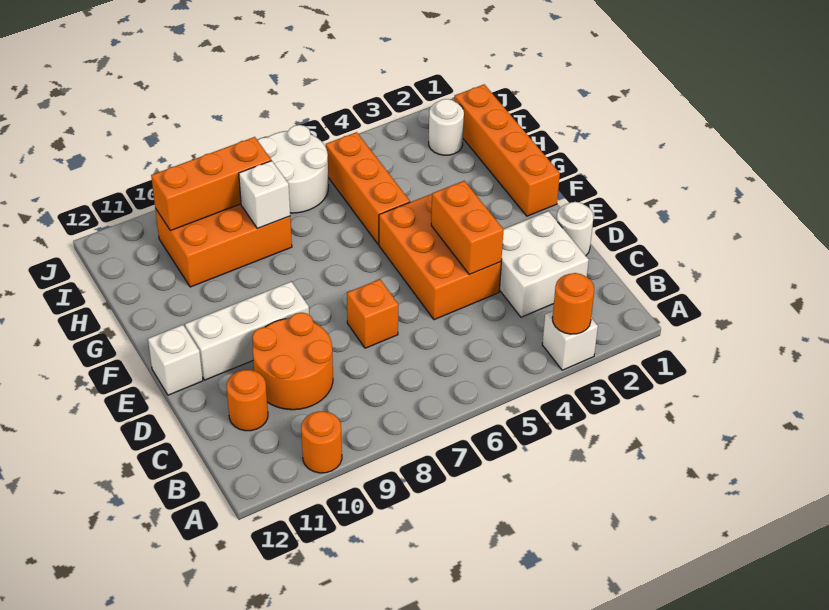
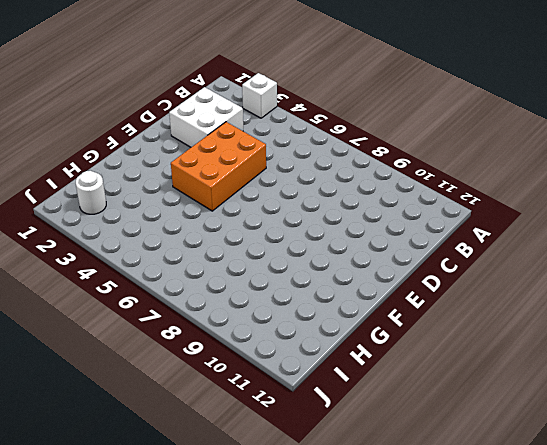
none -> orange round brick A10 level 1
none -> orange round brick C9:D10 level 1
none -> orange round brick C11 level 1

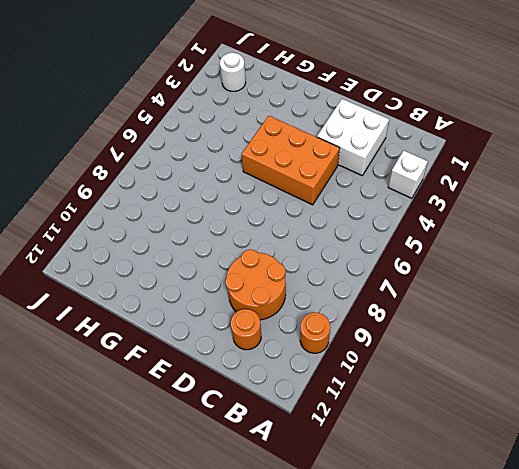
none -> white round brick D1 level 1
none -> orange brick D7 level 1
none -> white brick E9:E11 level 1

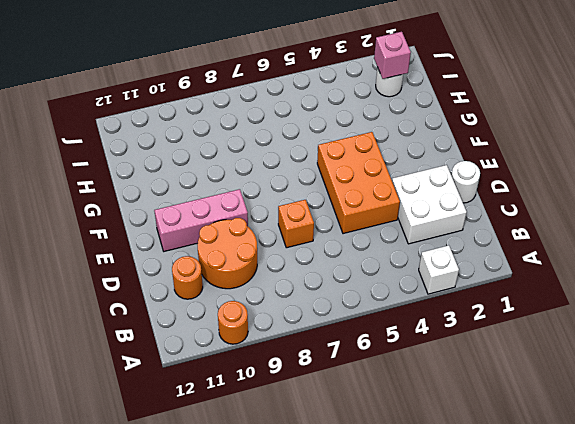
pink brick E9:E11 level 1 -> white brick E9:E11 level 1
pink brick I2 level 2 -> none
none -> white brick E12 level 1
none -> orange brick F1:I1 level 1
none -> orange brick G5:I5 level 1

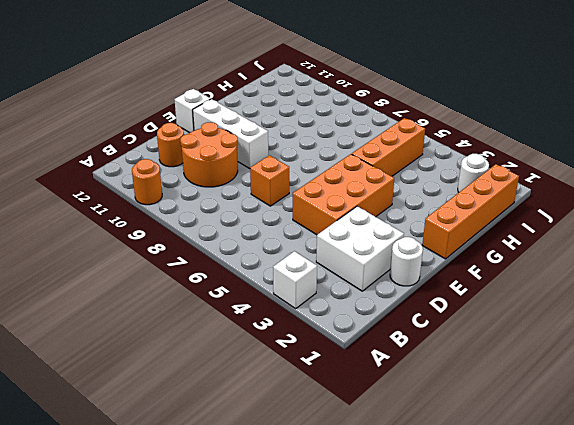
none -> orange brick H8:I10 level 1
none -> white round brick I6:J7 level 1
none -> orange round brick A3 level 2

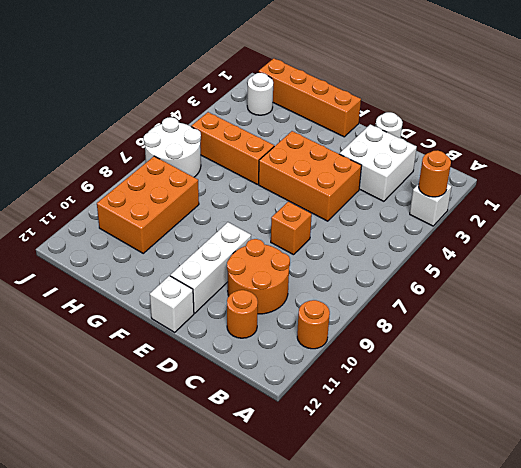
none -> orange brick D4:E4 level 2
none -> white brick H8 level 2
none -> orange brick I8:I10 level 2

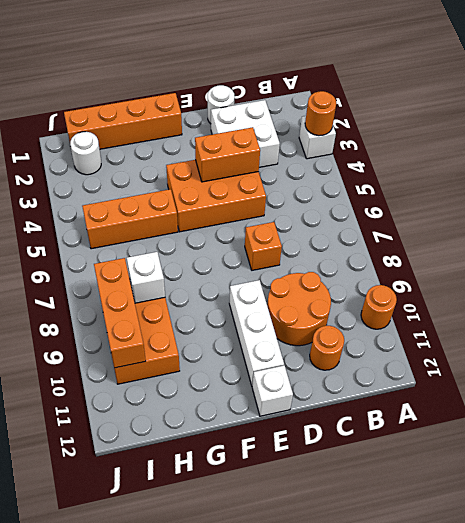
none -> white round brick I6:J7 level 1

